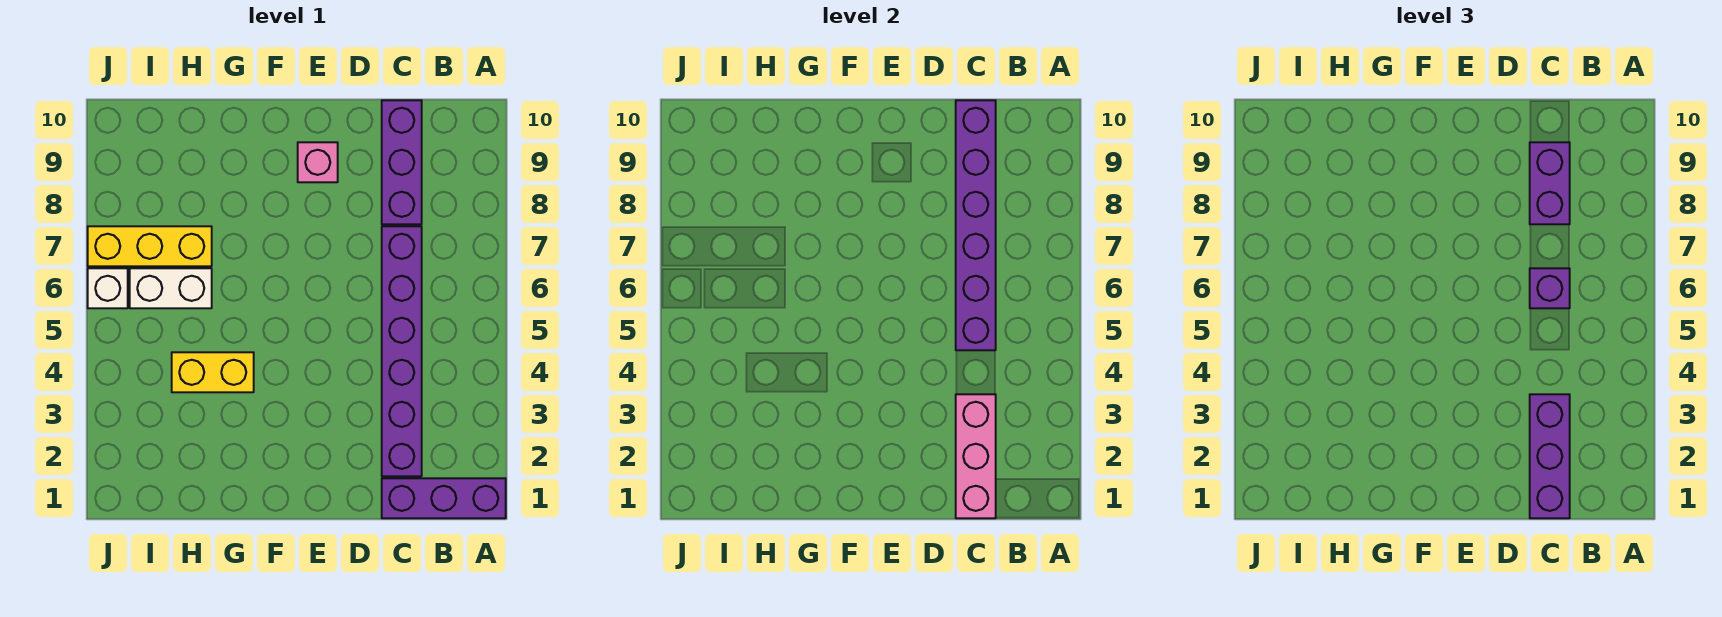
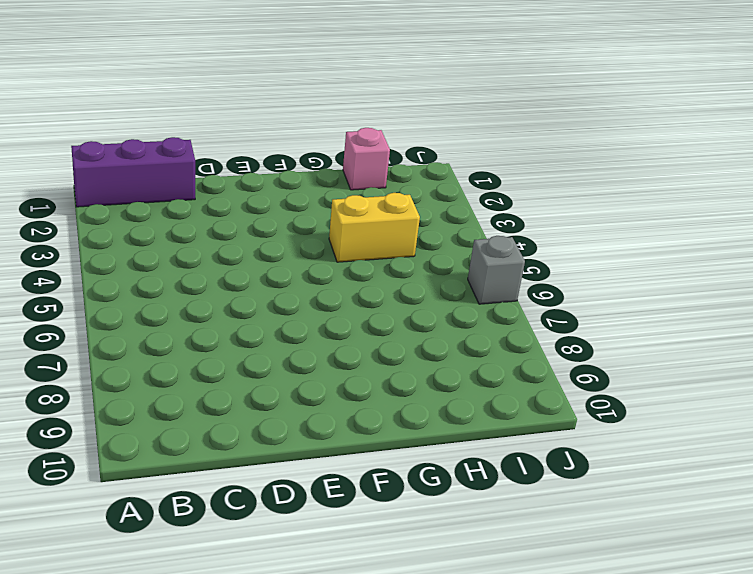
pink brick H1 level 1 -> pink brick E9 level 1
grey brick J6 level 1 -> white brick J6 level 1
none -> purple brick C2:C7 level 1
none -> purple brick C8:C10 level 1
none -> white brick H6:I6 level 1

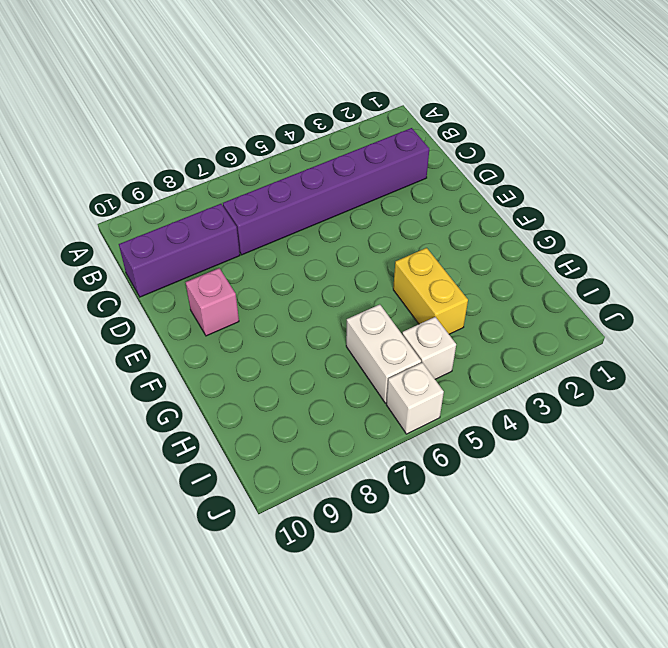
white brick I5 level 1 -> none
none -> purple brick A1:C1 level 1
none -> yellow brick H7:J7 level 1
none -> pink brick C1:C3 level 2

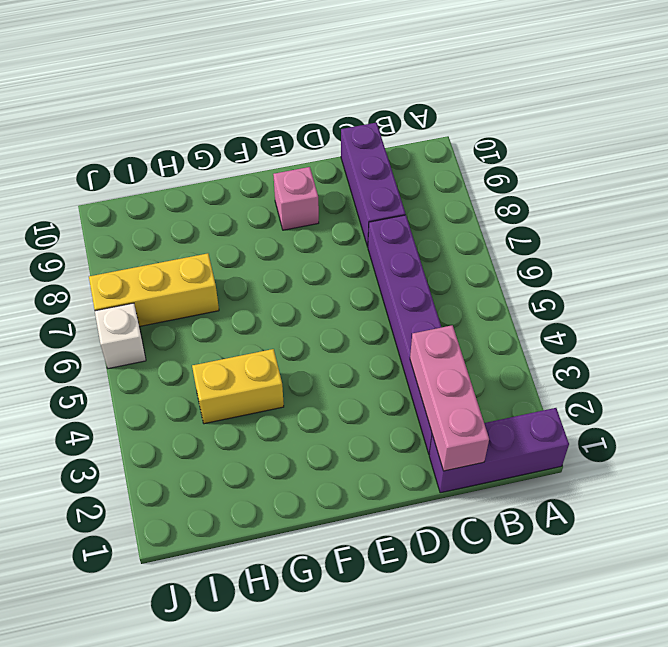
none -> white brick H6:I6 level 1
none -> purple brick C5:C10 level 2
none -> purple brick C1:C3 level 3

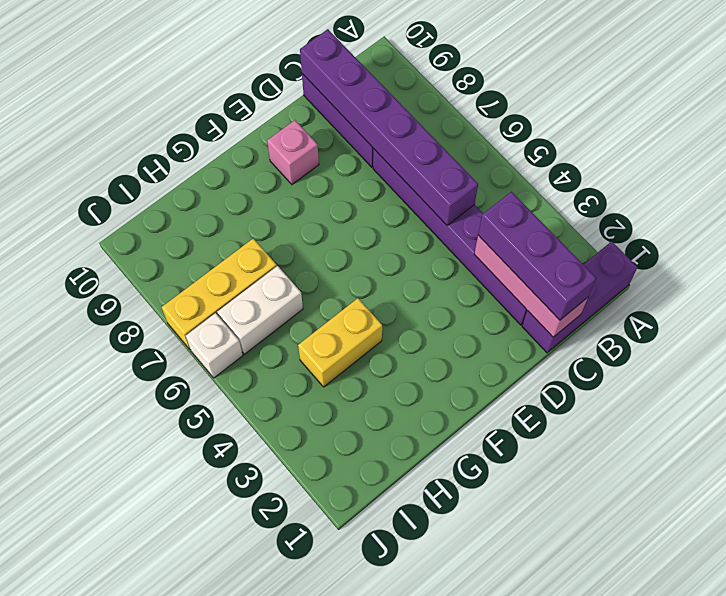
none -> purple brick C6 level 3
none -> purple brick C8:C9 level 3

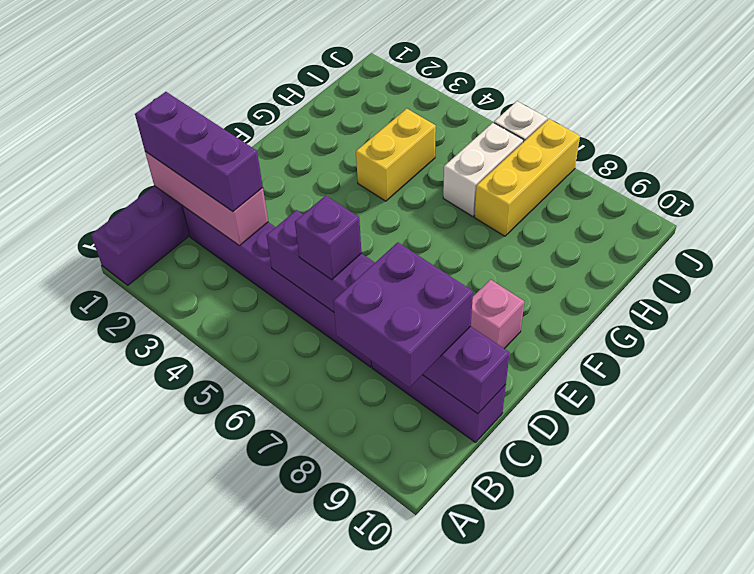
purple brick B8:C9 level 3 -> purple brick C8:C9 level 3

